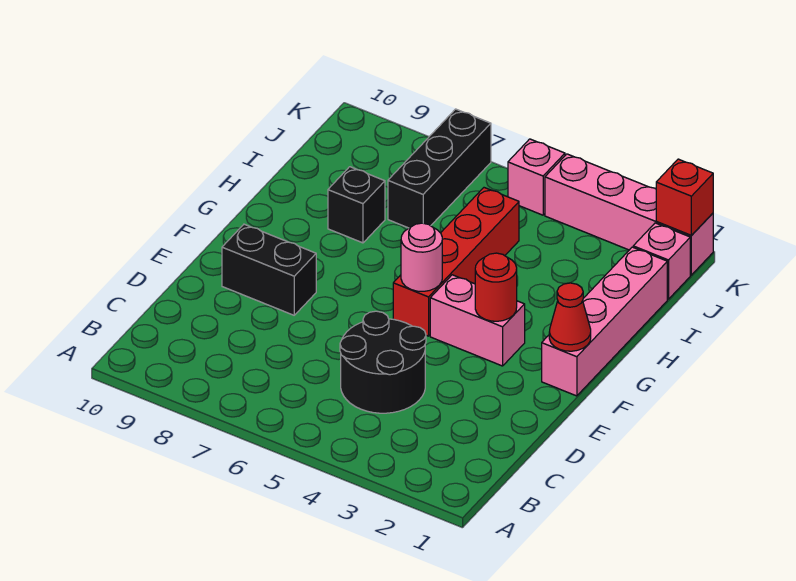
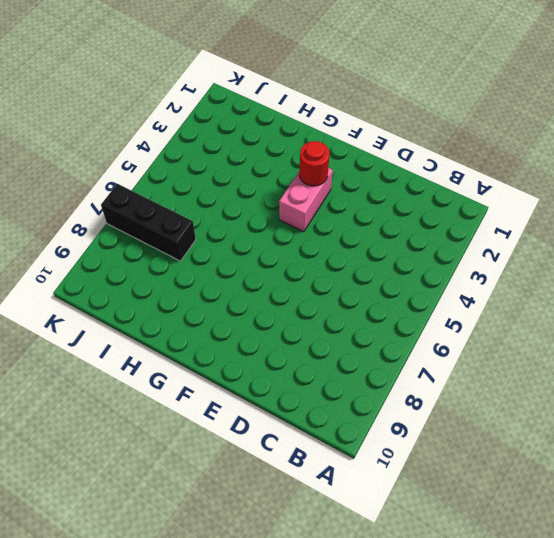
none -> black round brick C4:D5 level 1
none -> black brick E8:E9 level 1
none -> pink brick F1:I1 level 1

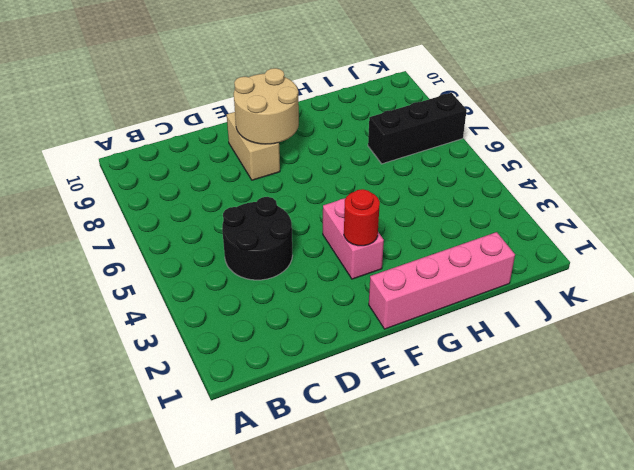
tan brick E8:E9 level 1 -> black brick E8:E9 level 1
tan round brick E8:F9 level 2 -> none
none -> red brick F5:I5 level 1
none -> black brick H8 level 1
none -> pink brick J1 level 1

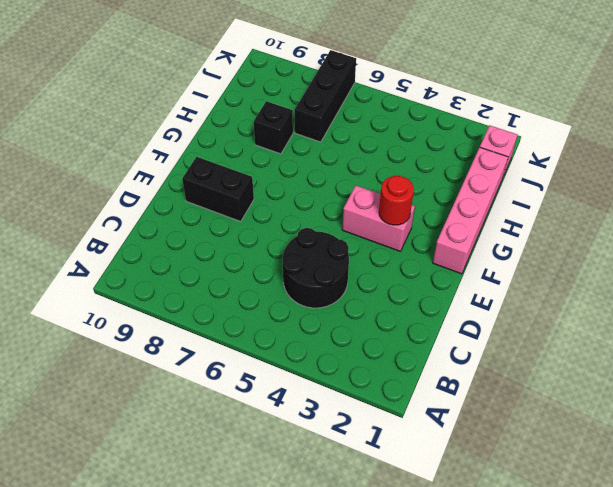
none -> red brick F5:I5 level 1
none -> pink brick K1:K4 level 1
none -> pink brick K5 level 1

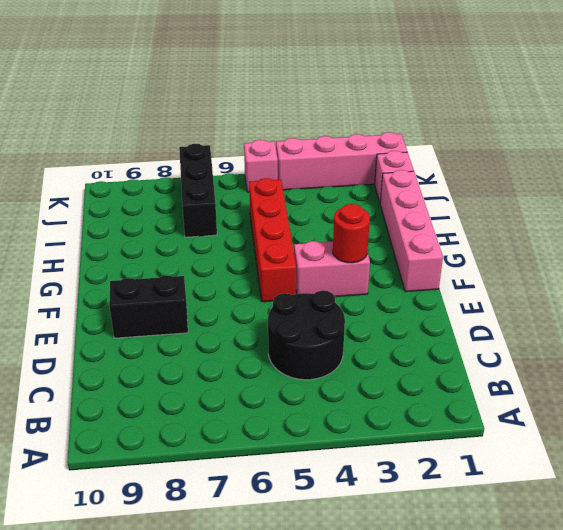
none -> black brick H8 level 1
none -> red cone F1 level 2
none -> pink round brick F5 level 2

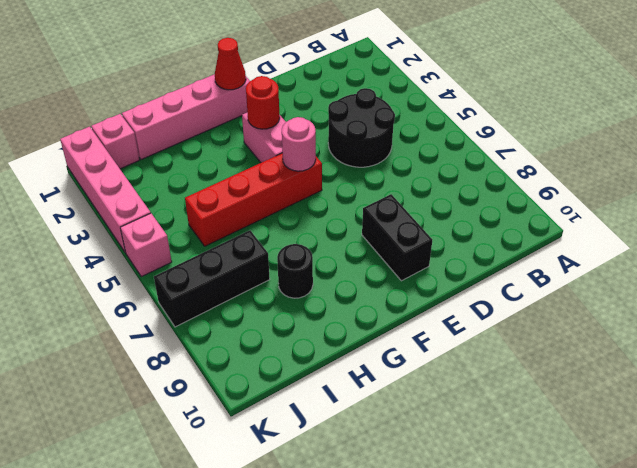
black round brick H8 level 1 -> black brick H8 level 1
none -> red brick K1 level 2

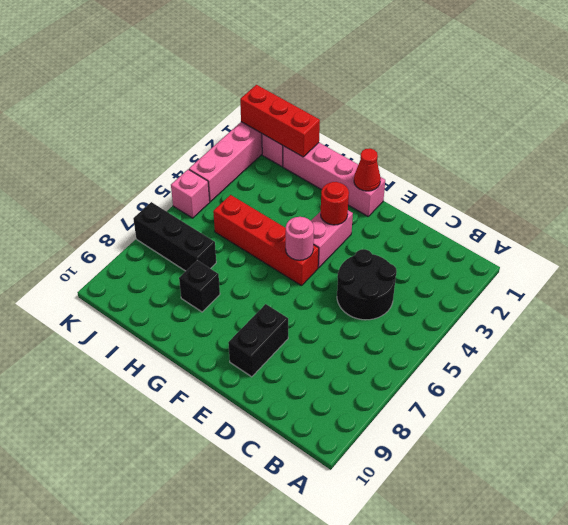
red brick I1:K1 level 2 -> red brick K1 level 2

